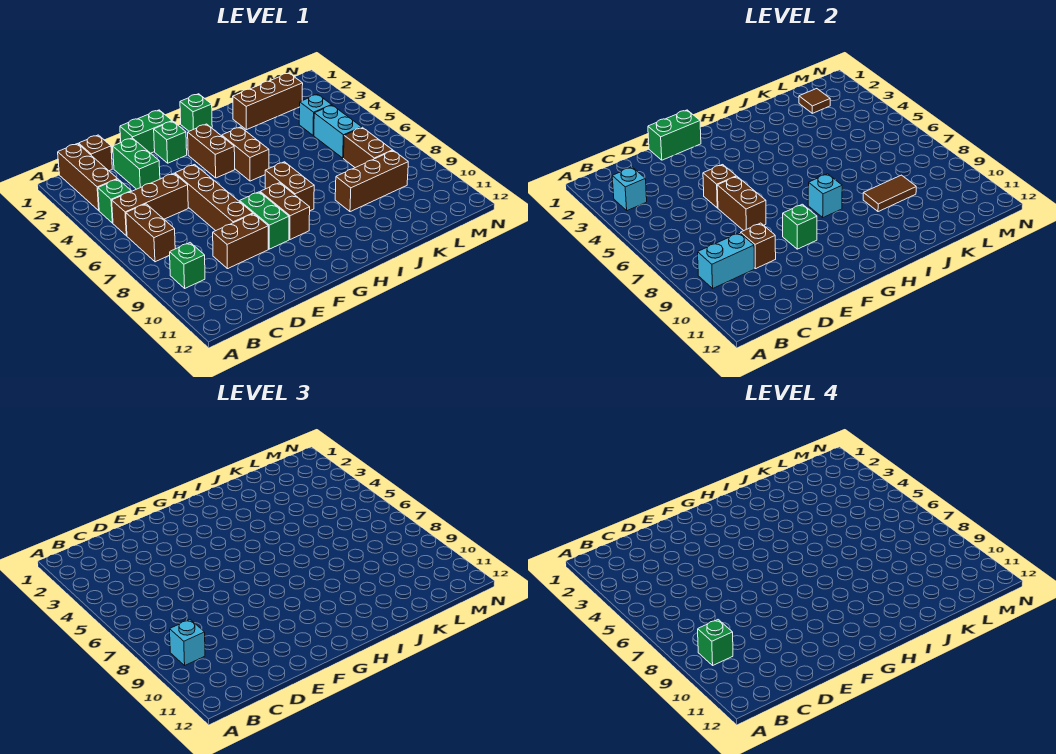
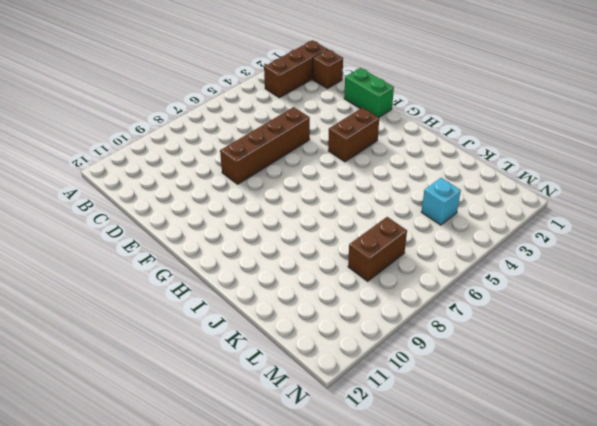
none -> green brick B4 level 1
none -> brown brick B5:D5 level 1
none -> brown brick B6:B7 level 1
none -> green brick B9 level 1

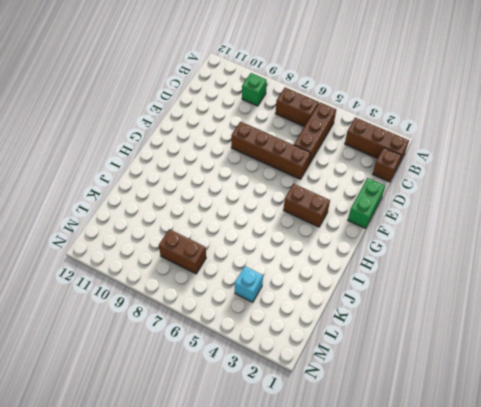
none -> green brick B4 level 1
none -> green brick D2:D3 level 1
none -> brown brick D9:E9 level 1
none -> green brick F2 level 1

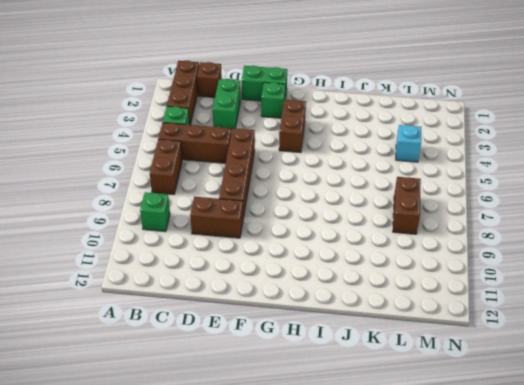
none -> green brick F8:F9 level 1
none -> brown brick G8:G9 level 1
none -> green brick H1 level 1
none -> brown brick H4:H5 level 1

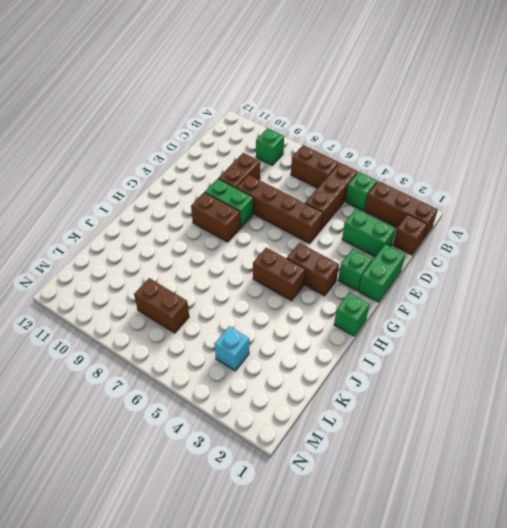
none -> brown brick H7:H8 level 1
none -> brown brick J2:L2 level 1
none -> brown brick J9:L9 level 1
none -> cyan brick L5:L6 level 1

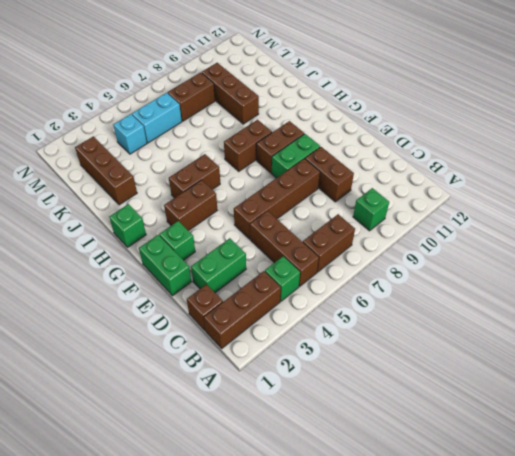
none -> cyan brick B3 level 2
none -> cyan brick B9:C9 level 2
none -> brown brick D9 level 2
none -> green brick E1:F1 level 2

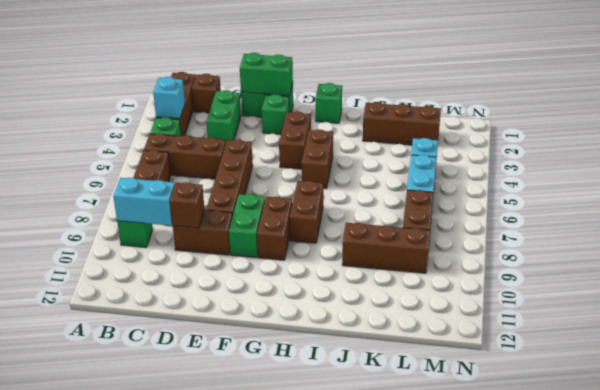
none -> brown brick E5 level 2
none -> brown brick E6:E7 level 2
none -> green brick F9 level 2
none -> cyan brick H8 level 2

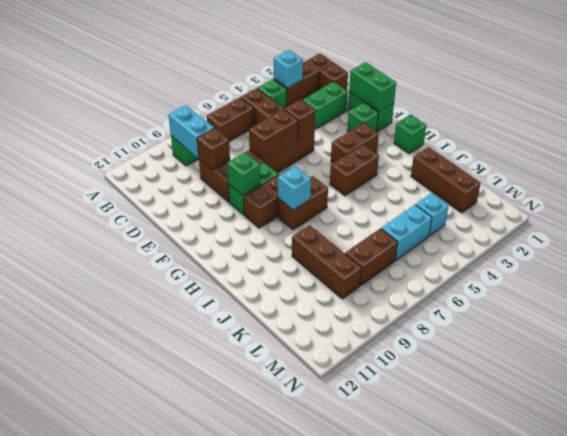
none -> brown tile J9:K9 level 2
none -> brown tile L2 level 2
none -> cyan brick B9 level 3
none -> green brick B9 level 4

